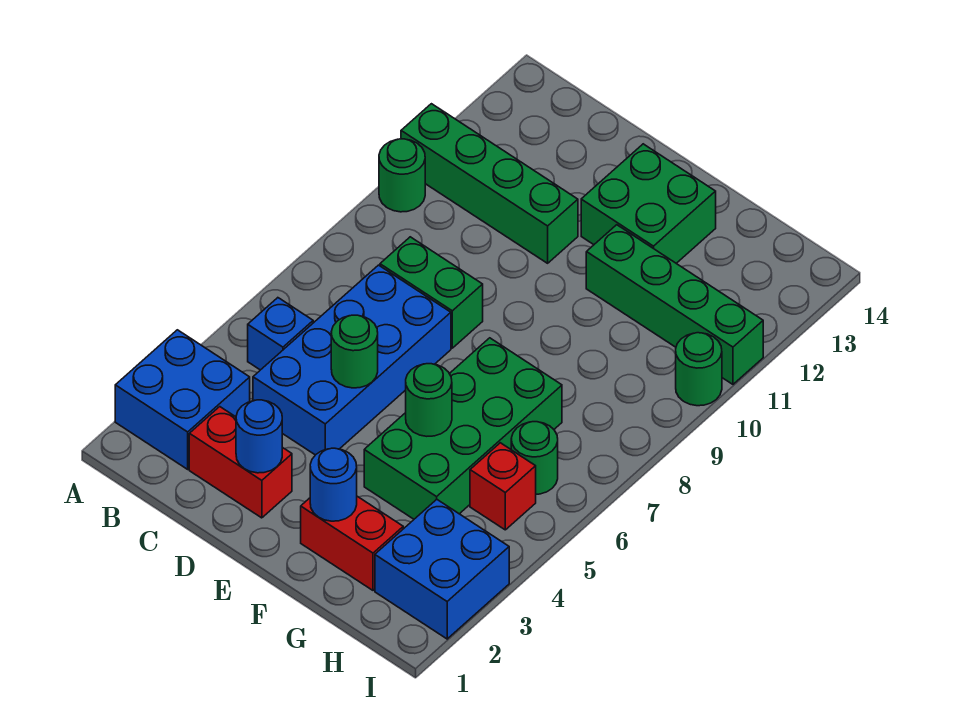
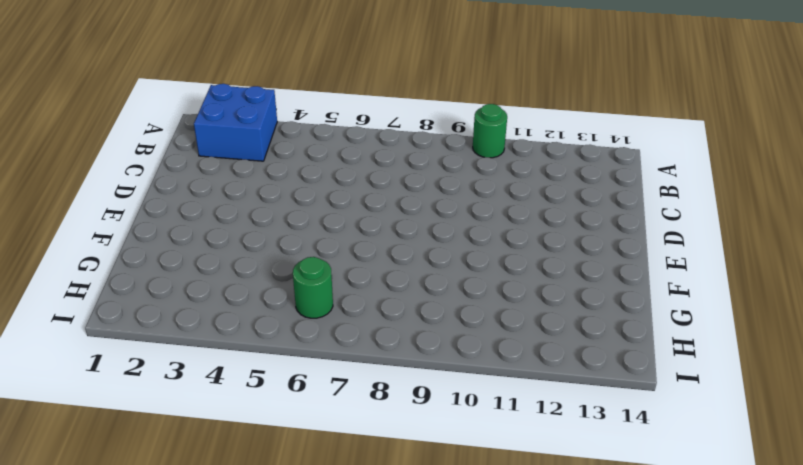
none -> green brick A11:D11 level 1
none -> blue brick B5 level 1
none -> red brick C2:D2 level 1

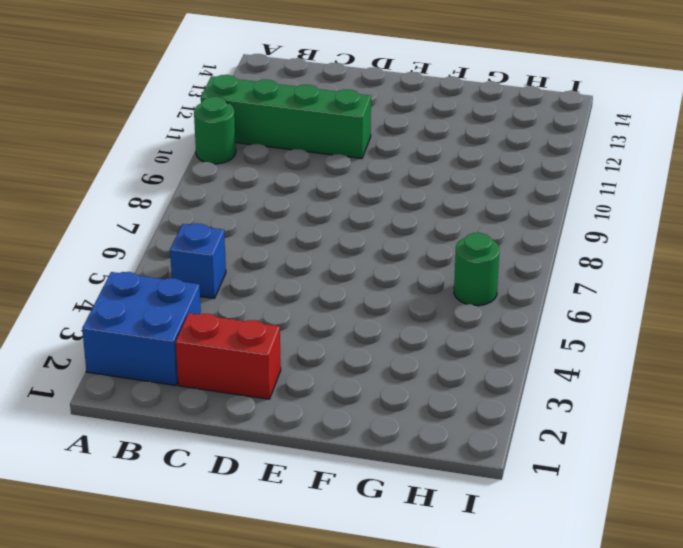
none -> blue brick C4:D7 level 1
none -> green brick C8:D8 level 1
none -> green brick E12:F13 level 1

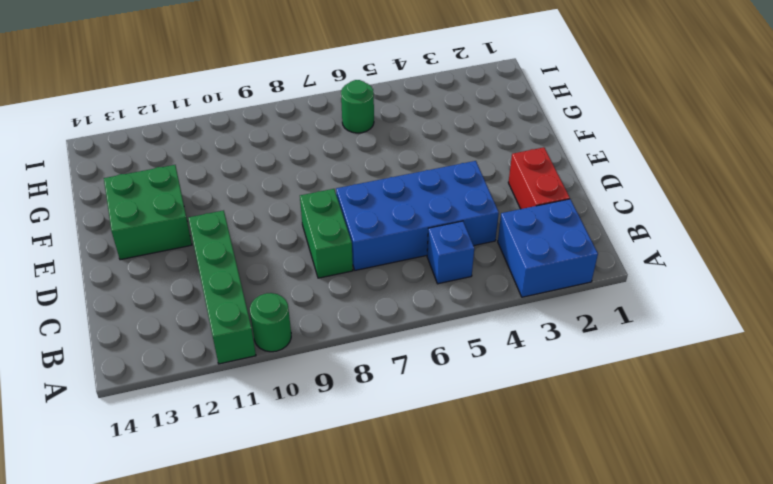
none -> red brick F2:G2 level 1
none -> green brick F4:G7 level 1
none -> green brick F11:I11 level 1

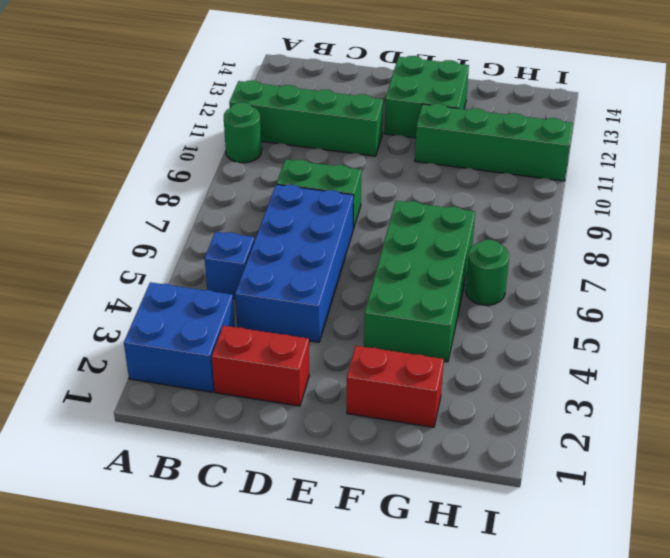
none -> blue brick H2:I3 level 1
none -> red brick H5 level 1
none -> green round brick I10 level 1

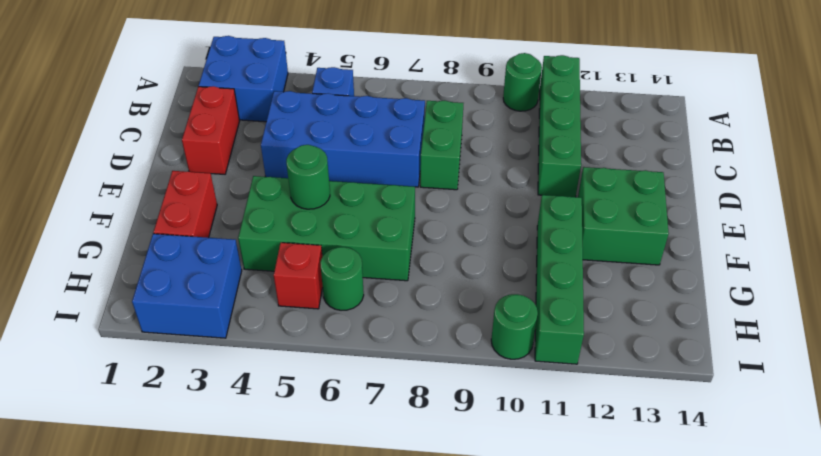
none -> blue round brick D2 level 2
none -> green round brick D5 level 2
none -> blue round brick F2 level 2

